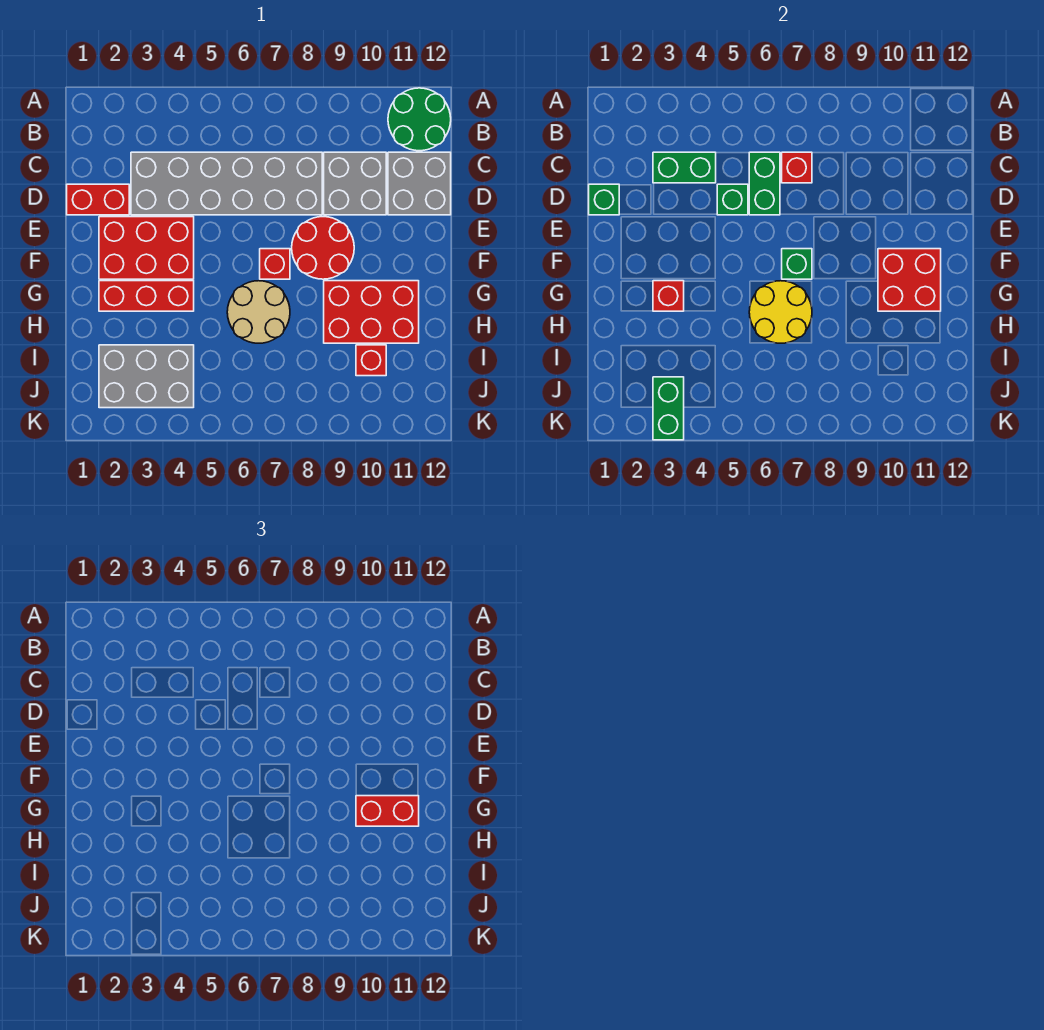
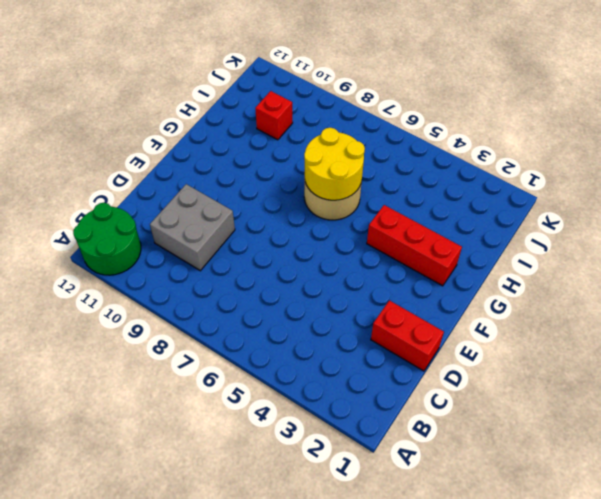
none -> grey brick C3:D8 level 1
none -> grey brick C11:D12 level 1
none -> red brick E2:F4 level 1

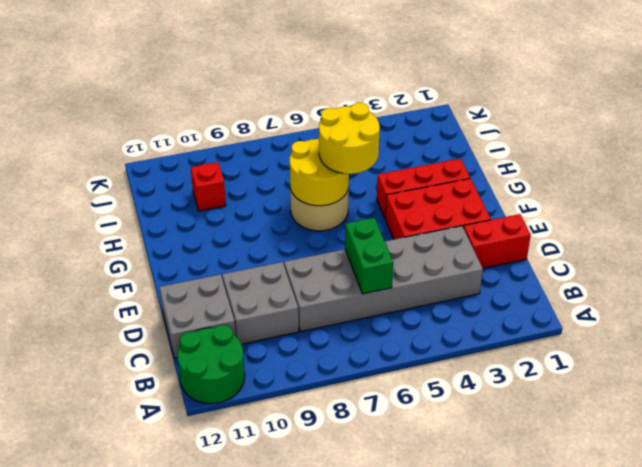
yellow round brick G5:H6 level 3 -> none
none -> red round brick E8:F9 level 1
none -> red brick F7 level 1
none -> red brick G9:H11 level 1

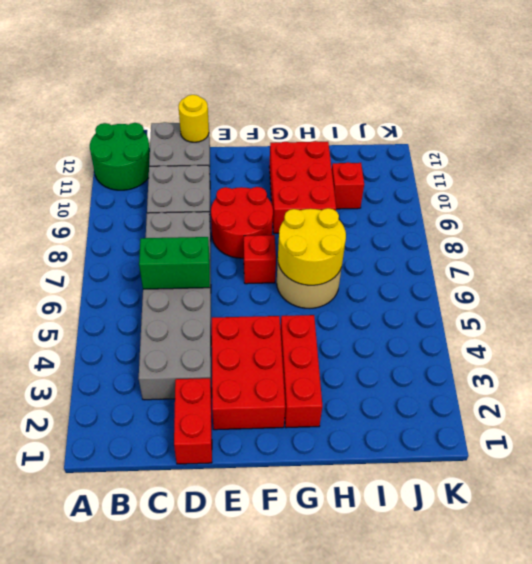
yellow round brick D12 level 2 -> none
none -> grey brick I2:J4 level 1
none -> green brick C3:C4 level 2
none -> red brick C7 level 2

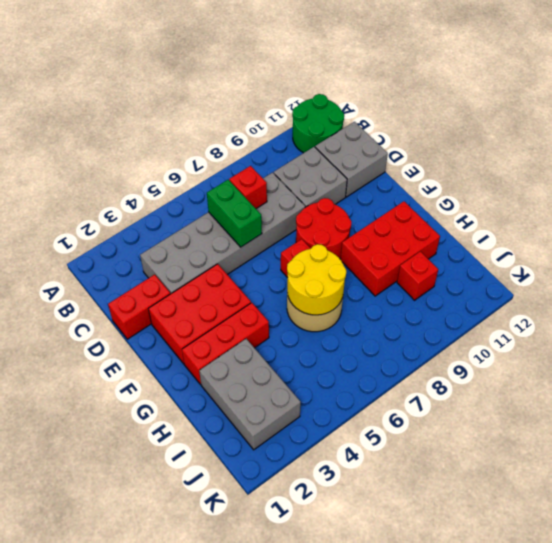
grey brick H2:J3 level 1 -> grey brick I2:J4 level 1
none -> green brick C3:C4 level 2
none -> green brick D1 level 2
none -> green brick D5 level 2

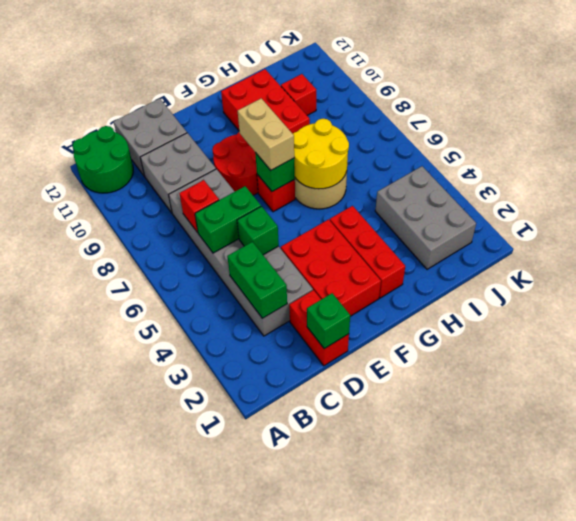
tan brick F7:F8 level 3 -> none
none -> red brick F10:G11 level 2
none -> red brick G3 level 2
none -> green brick J3:K3 level 2

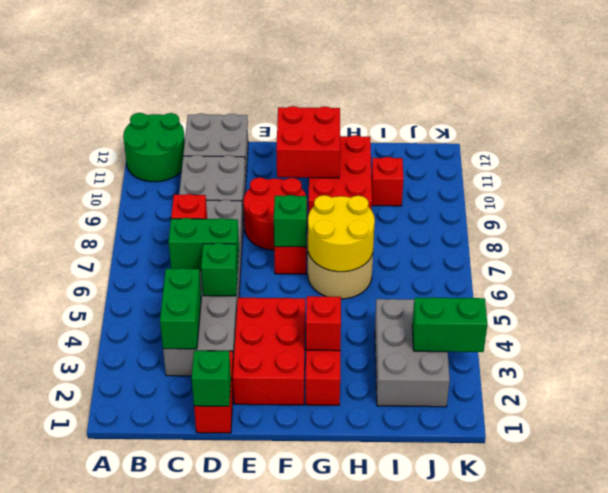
none -> red brick G10:G11 level 3

